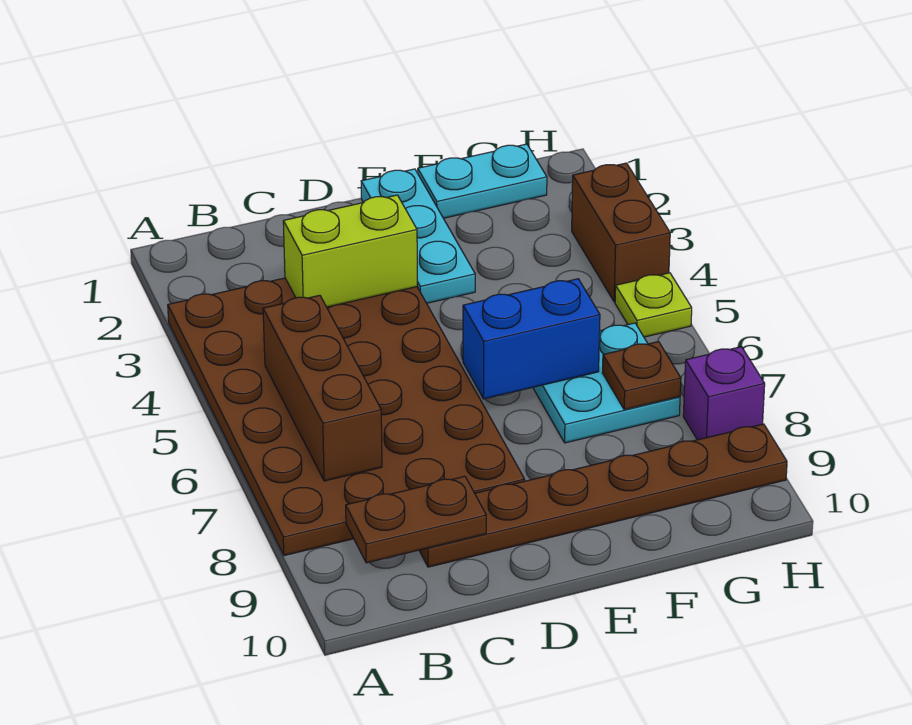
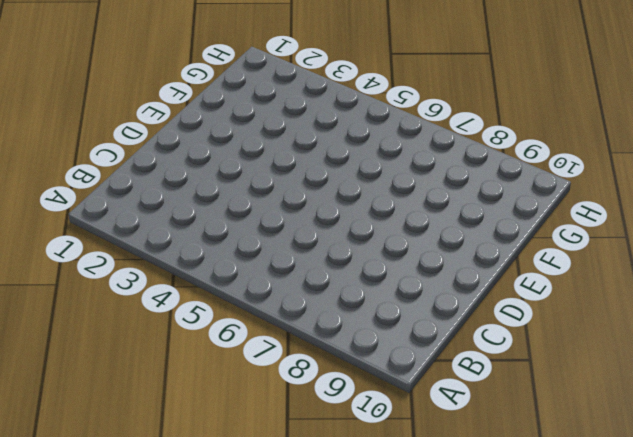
none -> brown plate A3:D8 level 1
none -> brown plate C9:H9 level 1
none -> cyan plate E1:E3 level 1

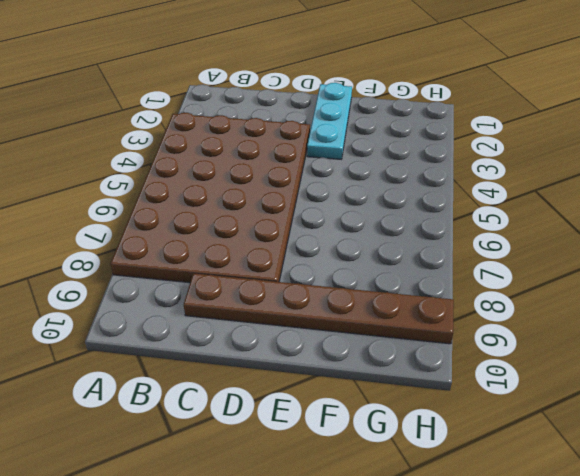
none -> cyan plate F1:G1 level 1
none -> cyan plate F6:G7 level 1
none -> brown brick H3:H4 level 1

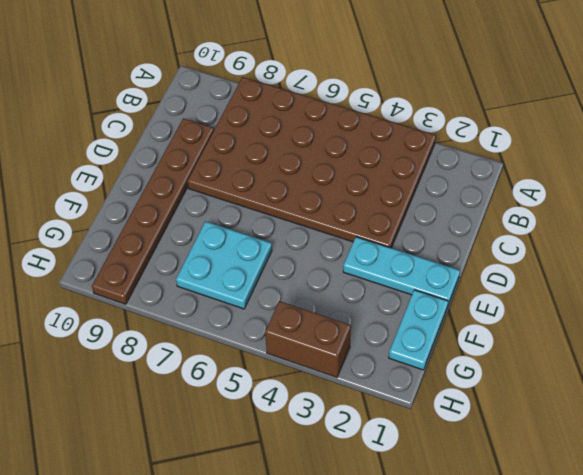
none -> lime plate H5 level 1
none -> purple brick H8 level 1
none -> brown brick B5:B7 level 2

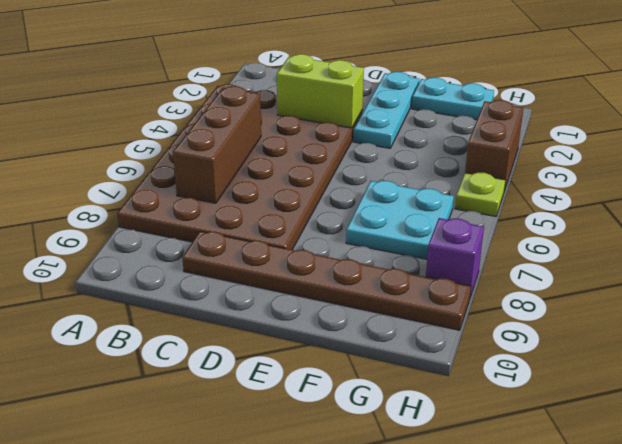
none -> brown plate B9:C9 level 2
none -> blue brick E6:F6 level 2
none -> brown plate G7 level 2

